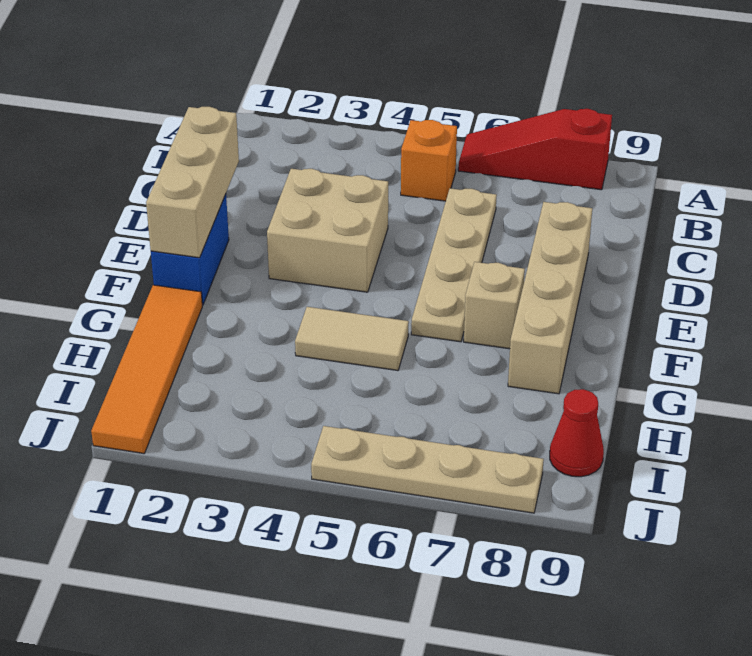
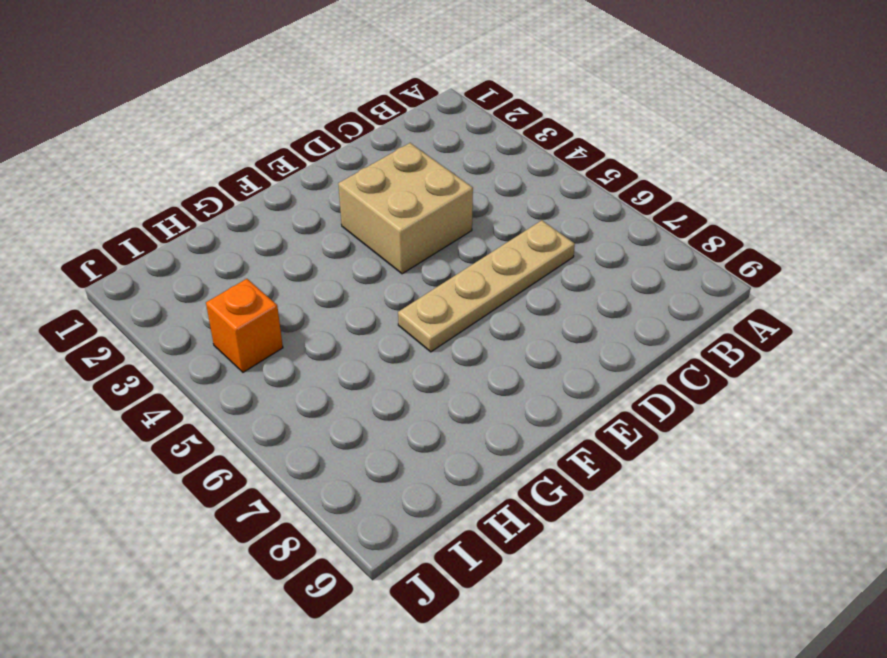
orange brick I4 level 1 -> orange brick B5 level 1
none -> red slope A6:A8 level 1 top 8
none -> tan brick D8:G8 level 1
none -> blue brick E1:F1 level 1

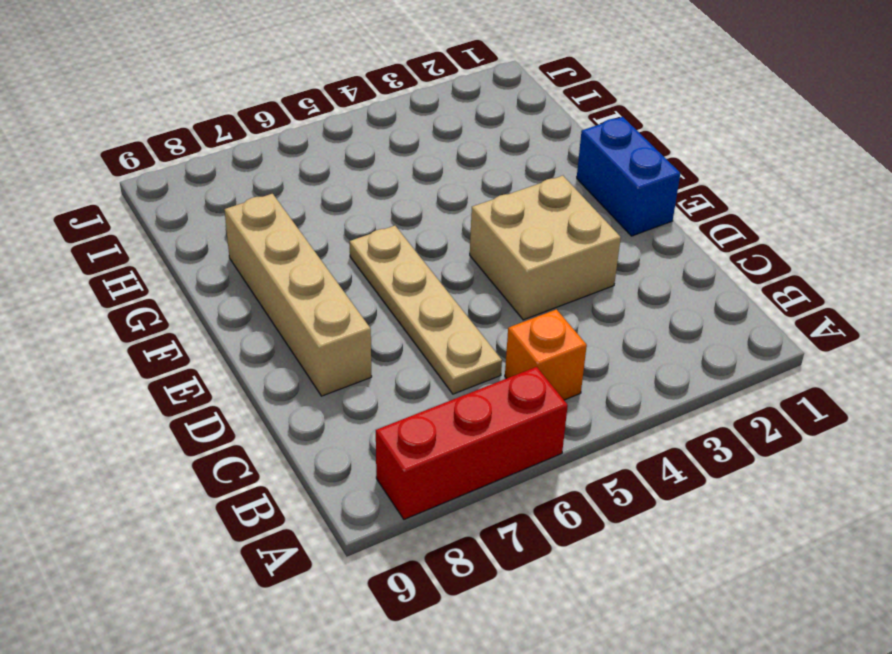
red brick A6:A8 level 1 -> red slope A6:A8 level 1 top 8
none -> tan brick F7 level 1
none -> orange tile G1:J1 level 1
none -> tan tile G4:G5 level 1

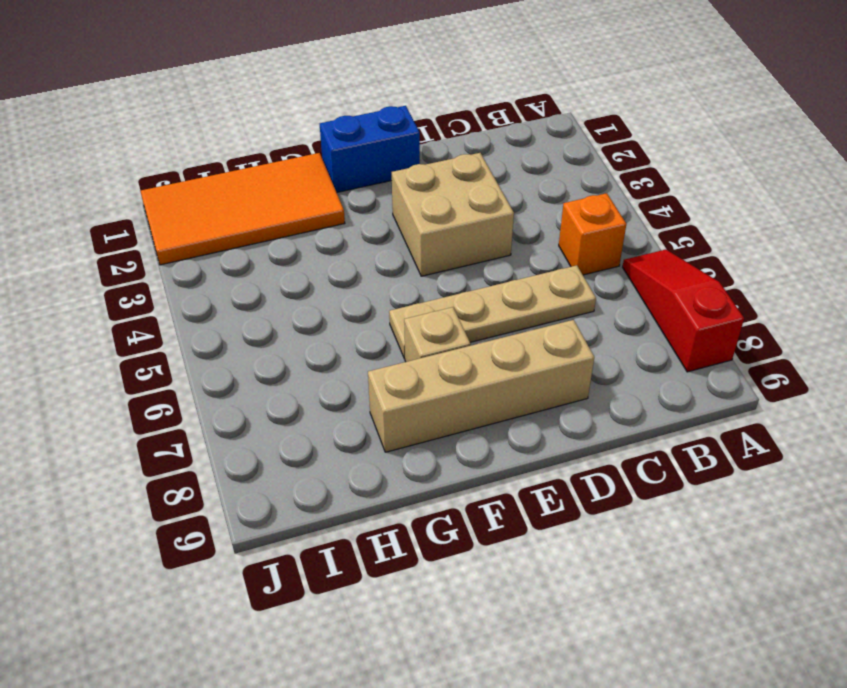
orange tile G1:J2 level 1 -> orange tile G1:J1 level 1
none -> tan tile G4:G5 level 1
none -> red cone I9 level 1
none -> tan plate J5:J8 level 1

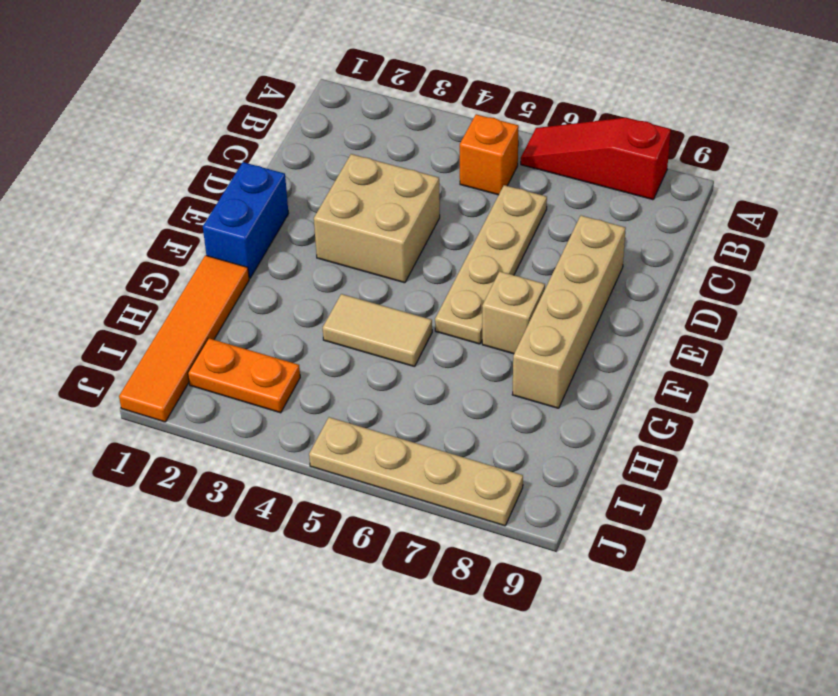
orange plate I2:I3 level 1 -> none
none -> red cone I9 level 1
none -> tan brick D1:F1 level 2

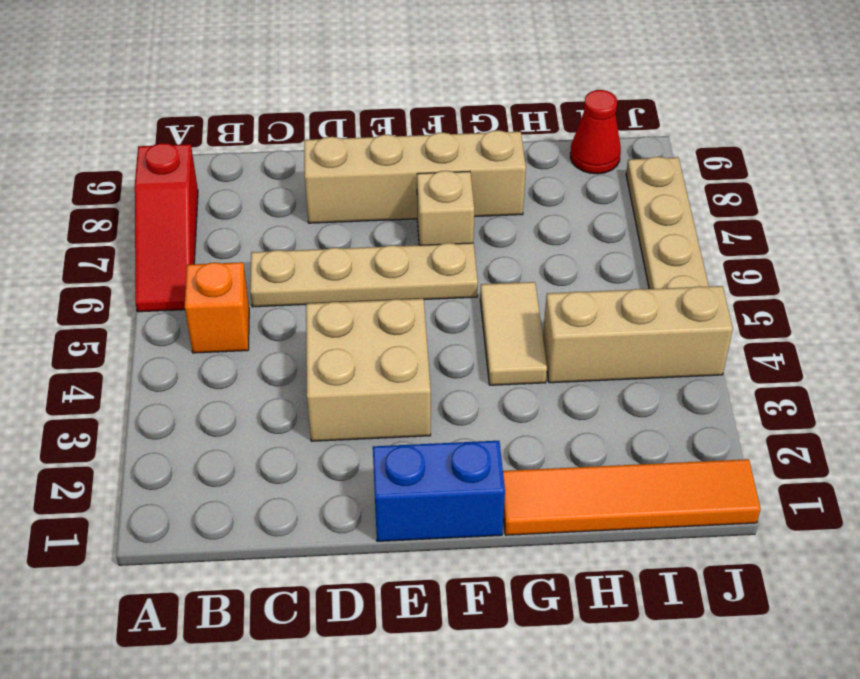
tan brick H4:J4 level 1 -> tan brick D1:F1 level 2

